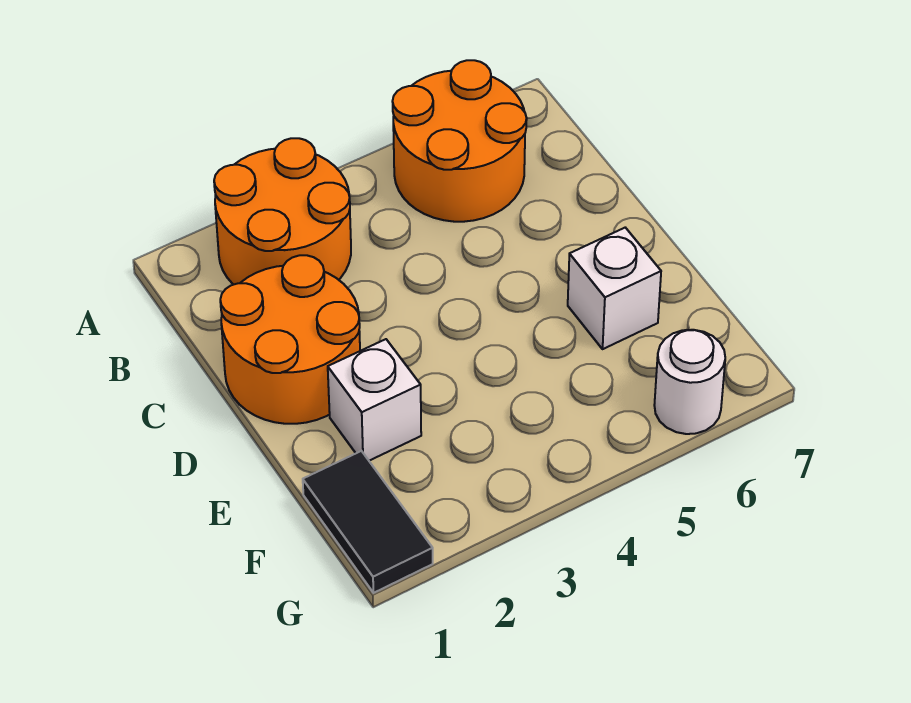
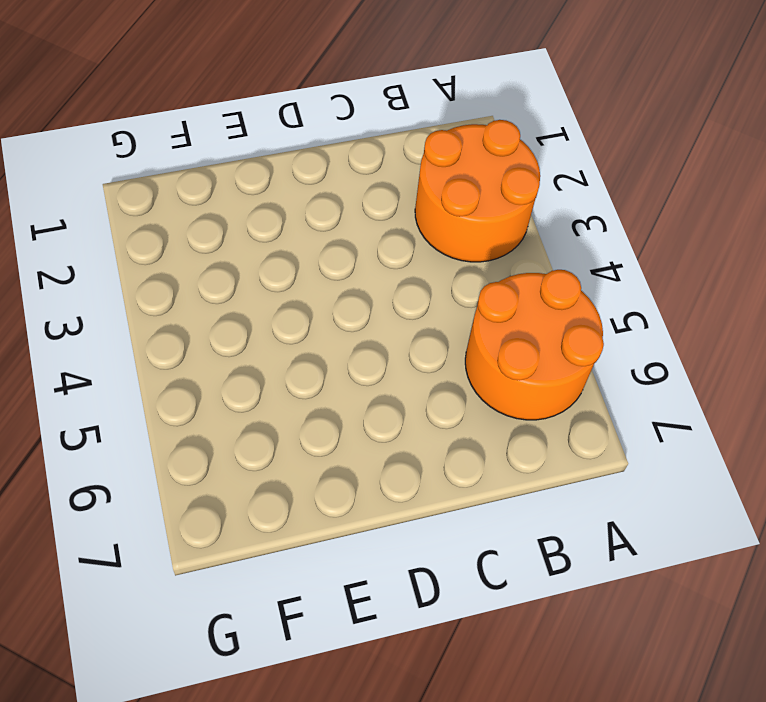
none -> orange round brick C1:D2 level 1
none -> white brick E2 level 1

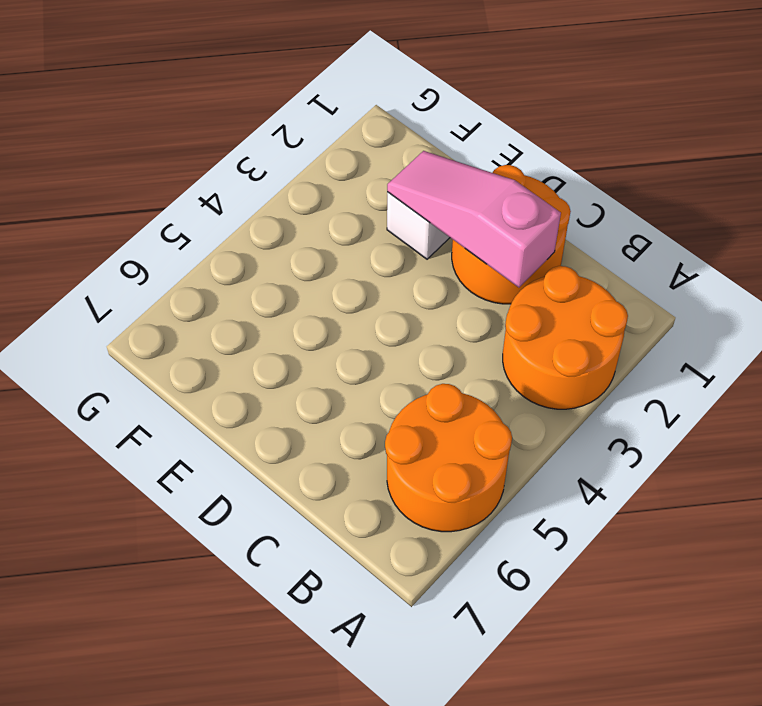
pink slope C2:E2 level 2 top C -> none
none -> white brick E6 level 1
none -> black tile F1:G1 level 1

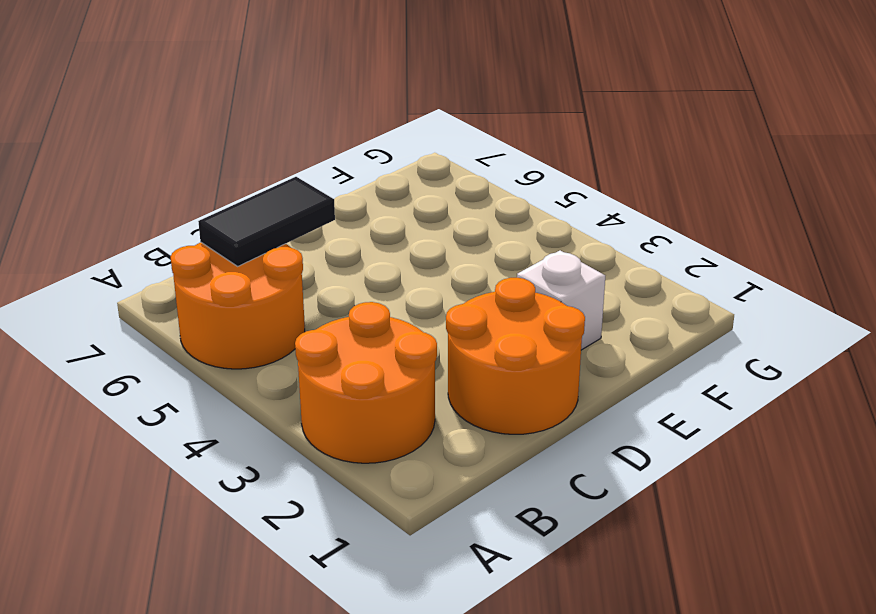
black tile B6:C6 level 2 -> black tile F1:G1 level 1
none -> white brick E6 level 1
none -> white round brick G6 level 1

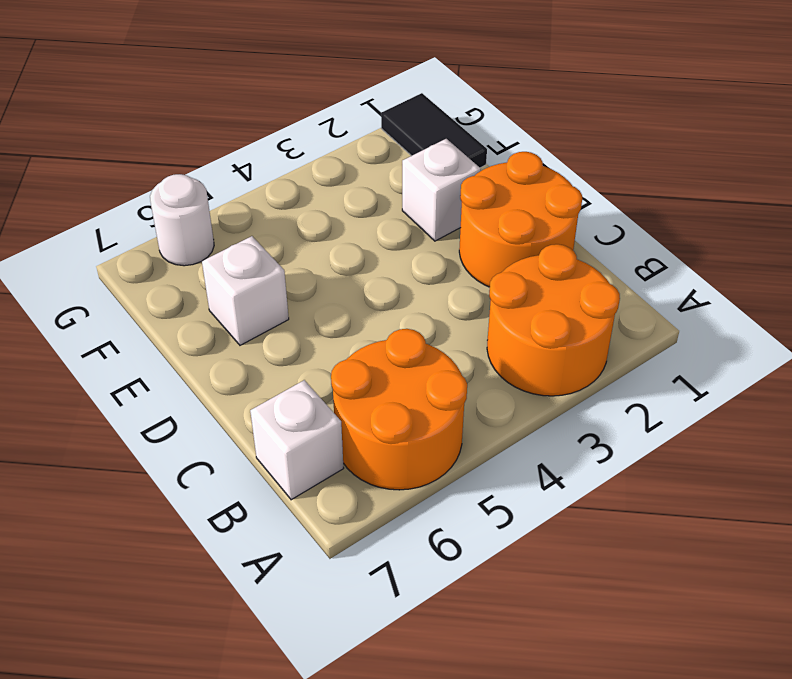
white brick B7 level 1 -> none

